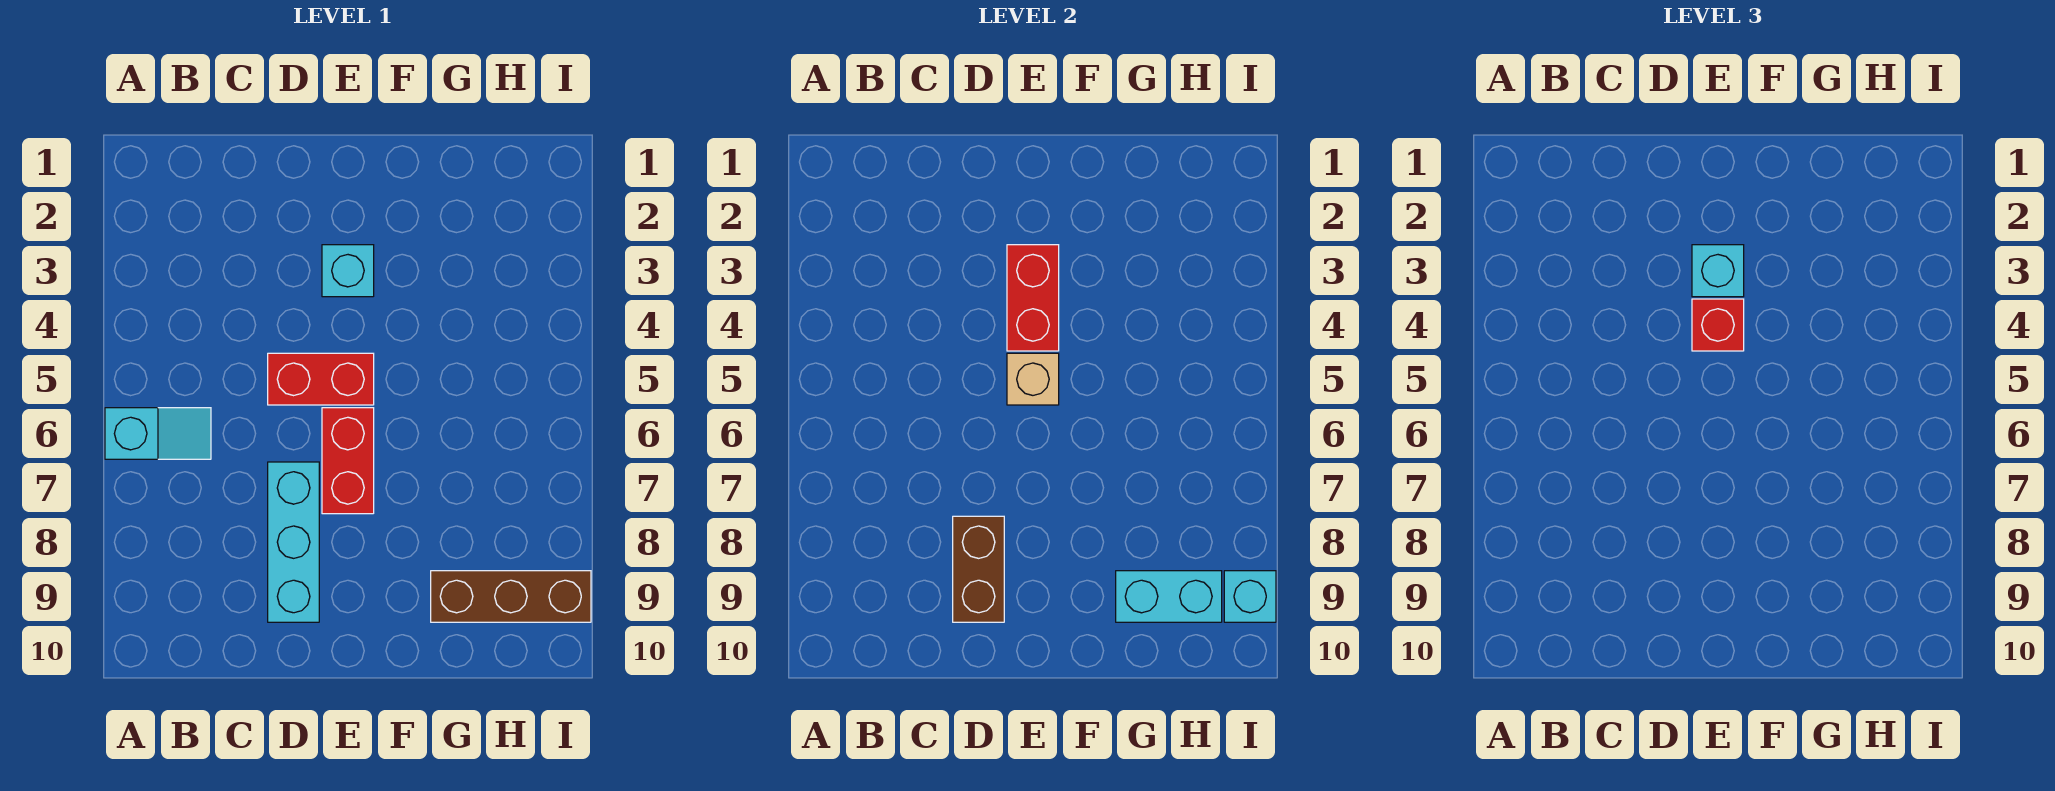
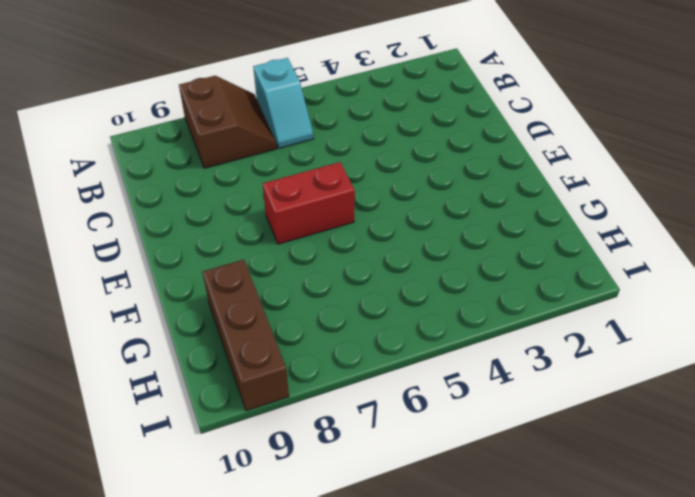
brown slope A7:B8 level 1 top 8 -> none
none -> red brick D5:E5 level 1
none -> cyan brick D7:D9 level 1
none -> cyan brick E3 level 1

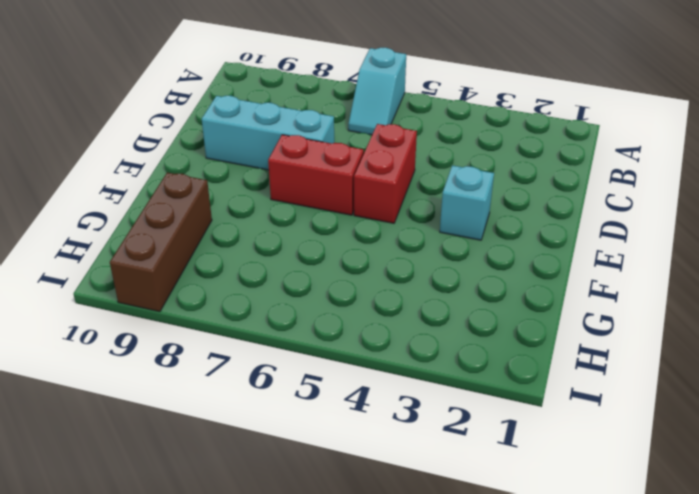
none -> brown brick D8:D9 level 2
none -> red brick E3:E4 level 2
none -> tan brick E5 level 2

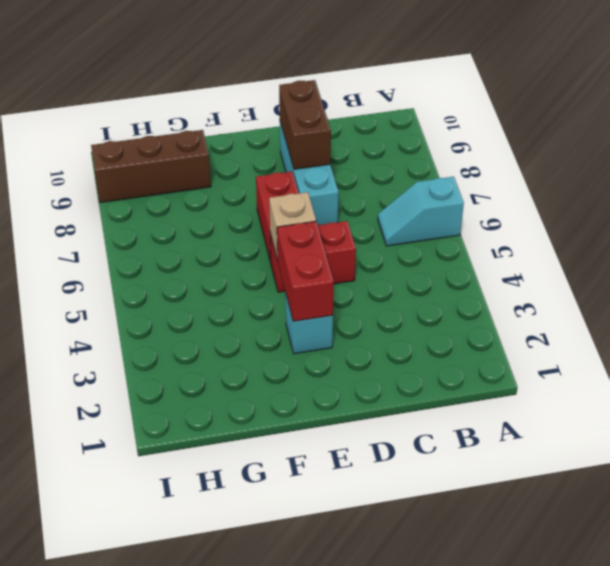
none -> cyan brick G9:H9 level 2
none -> cyan brick I9 level 2
none -> cyan brick E3 level 3

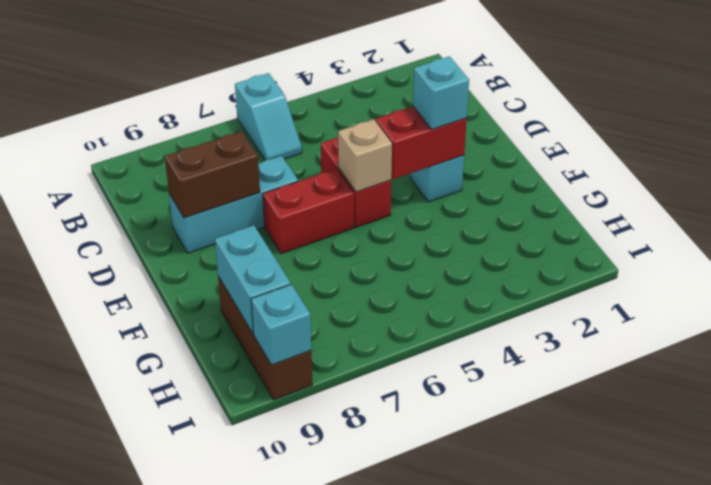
none -> red brick E4 level 3

